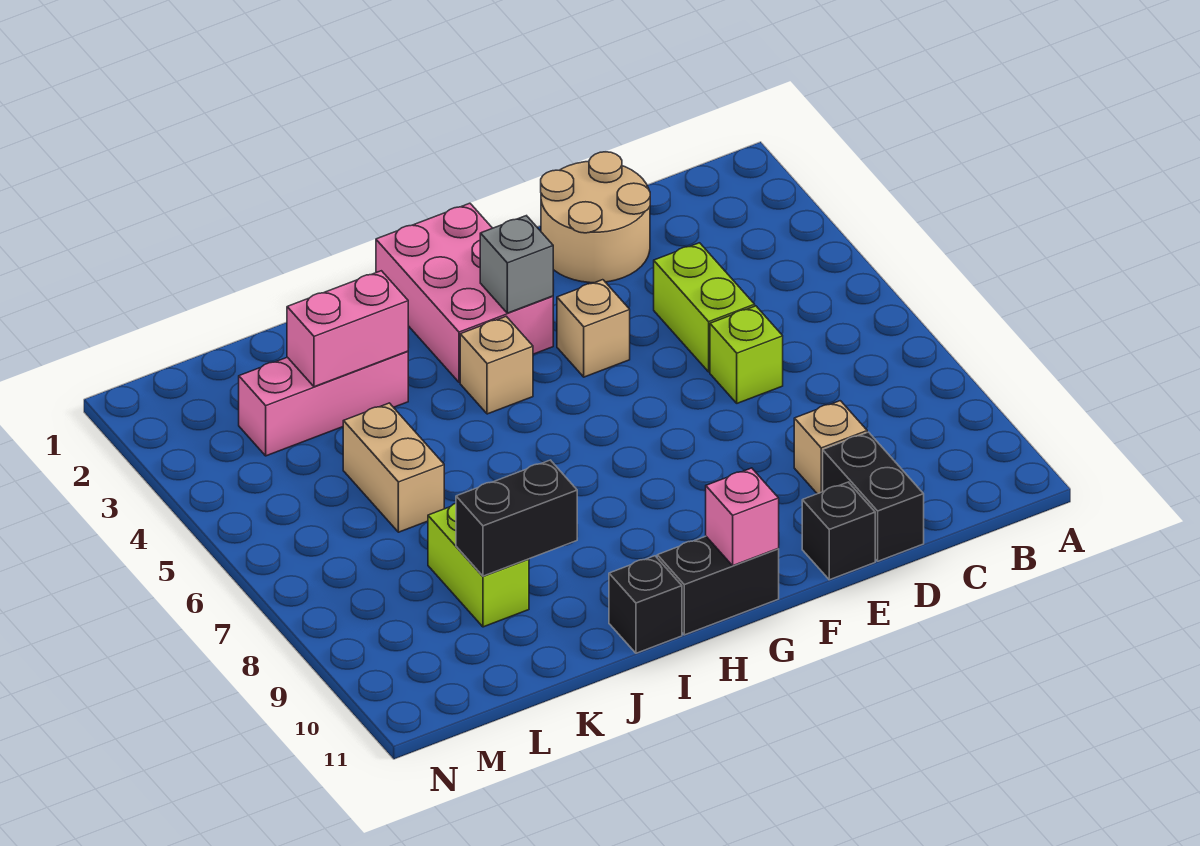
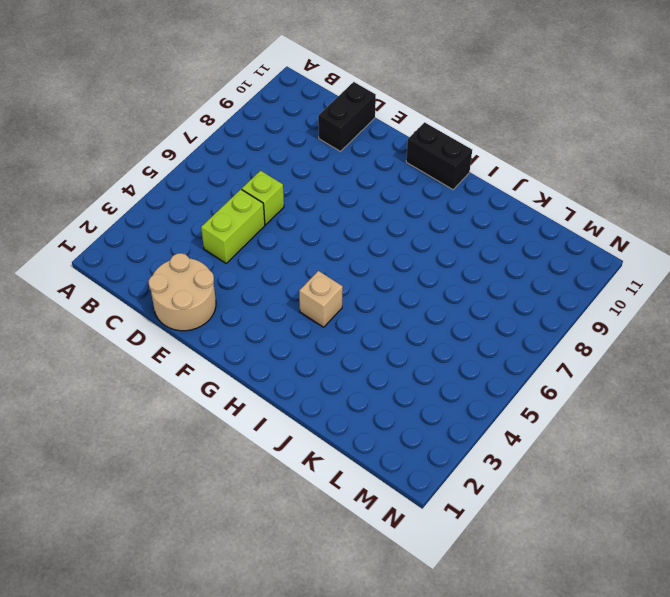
none -> tan brick D9 level 1
none -> black brick E11 level 1
none -> tan brick F4 level 1

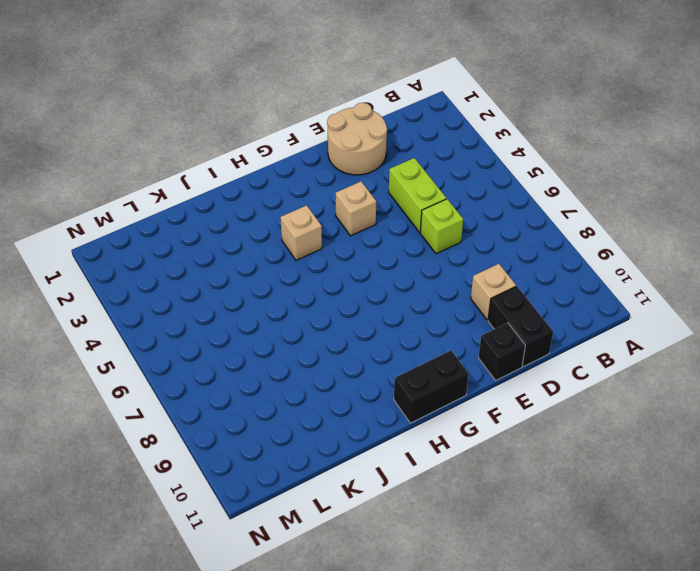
none -> pink brick G1:H3 level 1
none -> black brick I11 level 1
none -> pink brick J3:L3 level 1

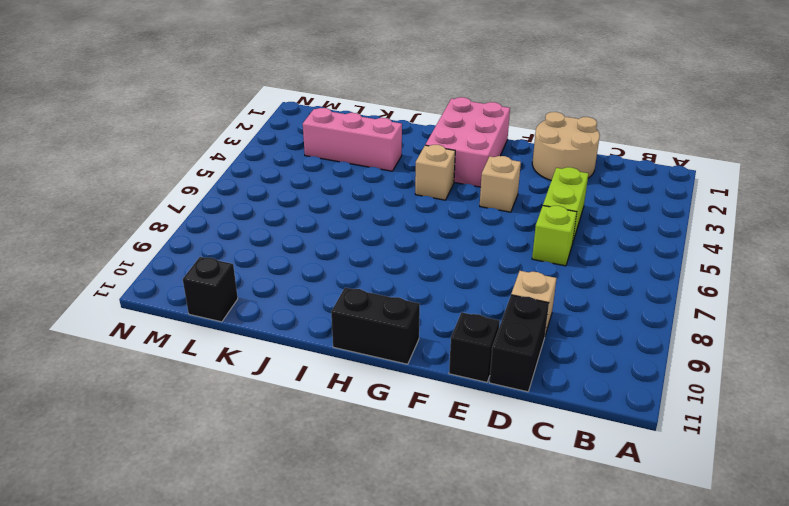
black brick L11 level 1 -> black brick I11 level 1
none -> tan brick K5:K6 level 1
none -> lime brick K8:K9 level 1
none -> grey brick G3 level 2

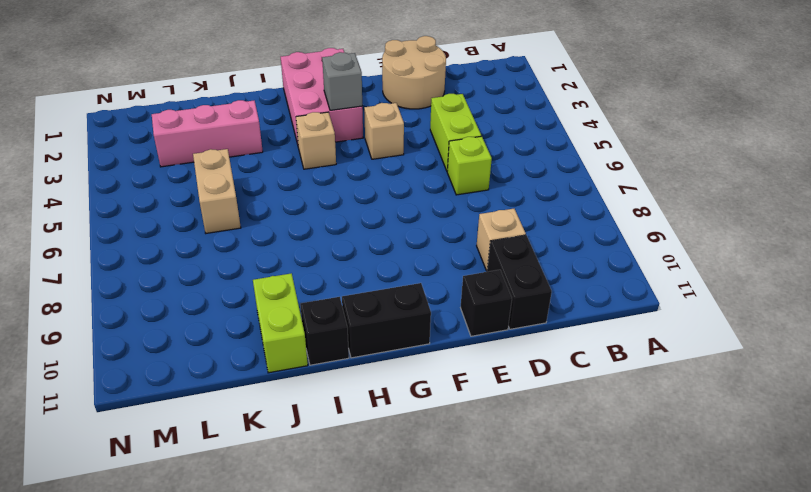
lime brick J10:J11 level 1 -> lime brick K8:K9 level 1
none -> pink brick G11 level 2
none -> pink brick J3:K3 level 2
none -> black brick J9:K9 level 2

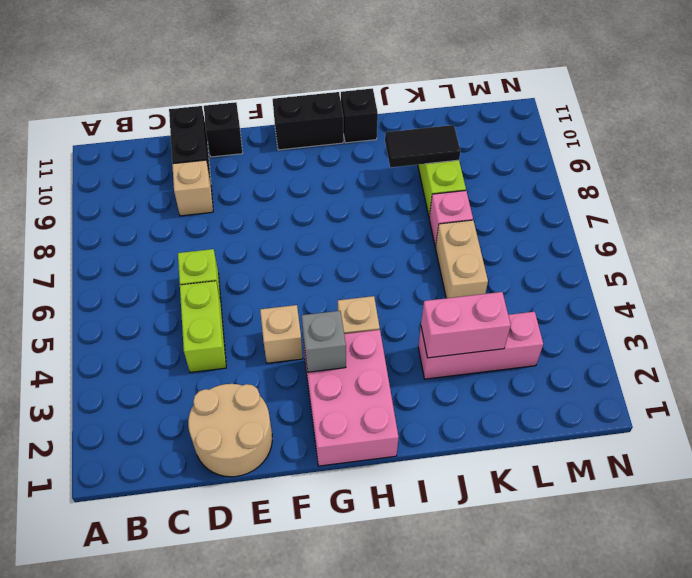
black tile J9:K9 level 2 -> black brick J9:K9 level 2
pink brick K7 level 1 -> pink brick G11 level 2

